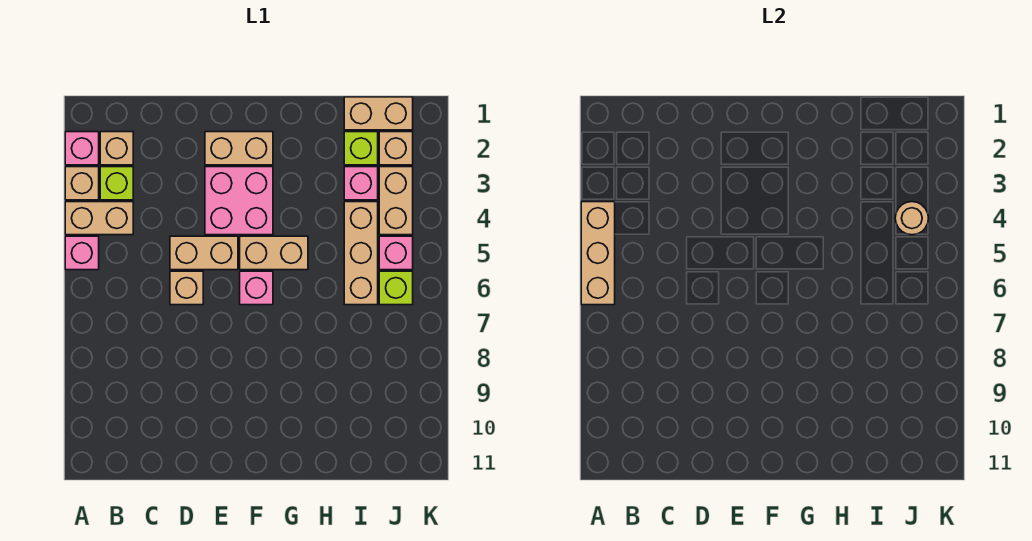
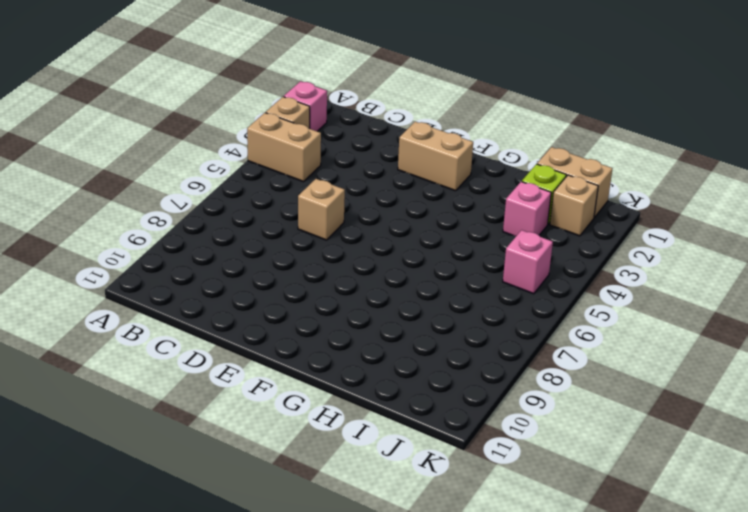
none -> pink brick A5 level 1
none -> tan brick B2 level 1
none -> lime brick B3 level 1

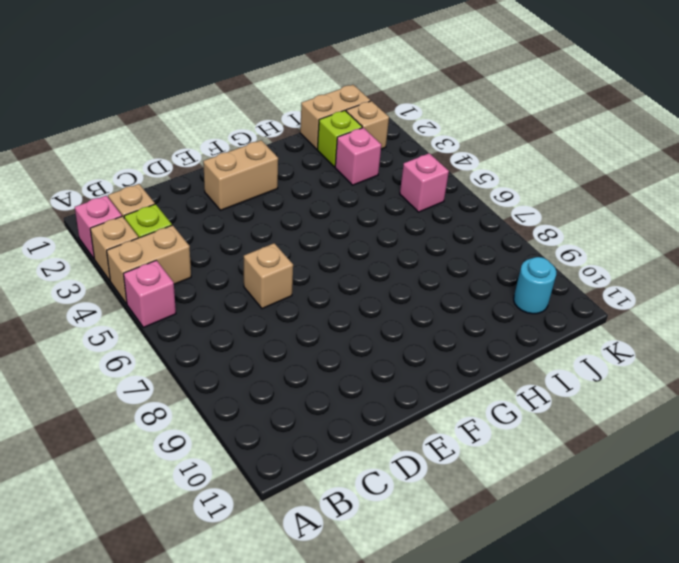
cyan round brick J10 level 1 -> none
none -> tan brick D5:E5 level 1
none -> pink brick E3:F4 level 1
none -> tan brick F5:G5 level 1

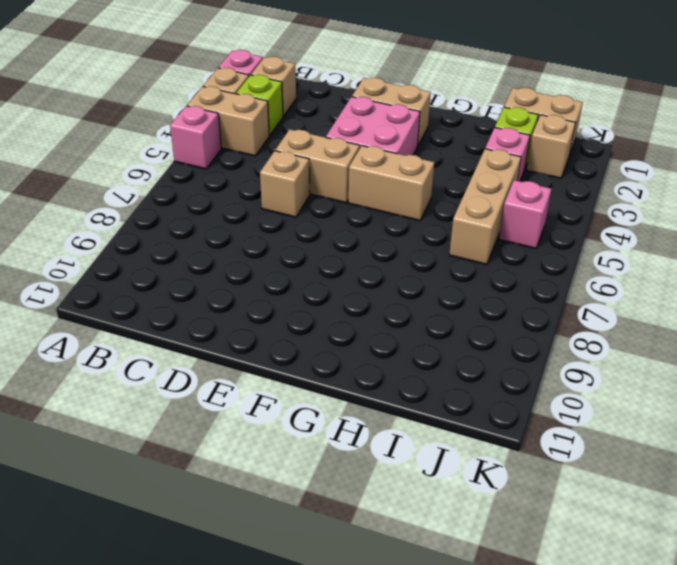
none -> pink brick F6 level 1
none -> tan brick J3:J4 level 1
none -> lime brick J6 level 1

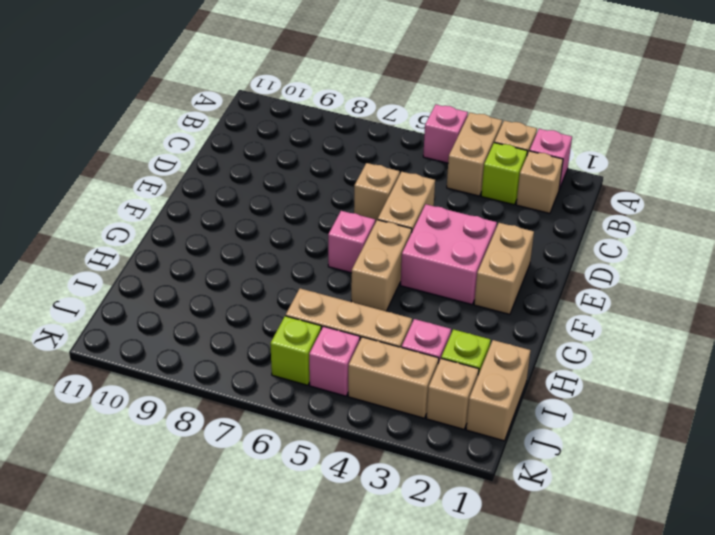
none -> tan brick A4:A6 level 2
none -> tan round brick J4 level 2

